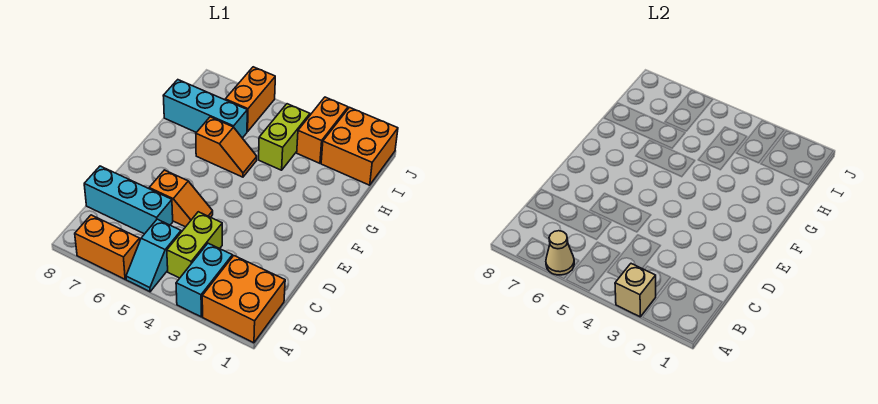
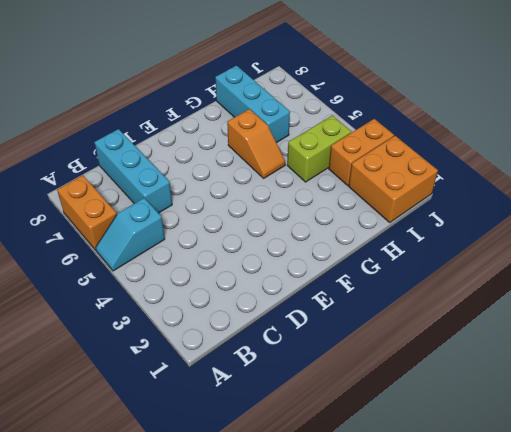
none -> orange brick A1:B2 level 1
none -> cyan brick A3:B3 level 1
none -> lime brick B4:C4 level 1

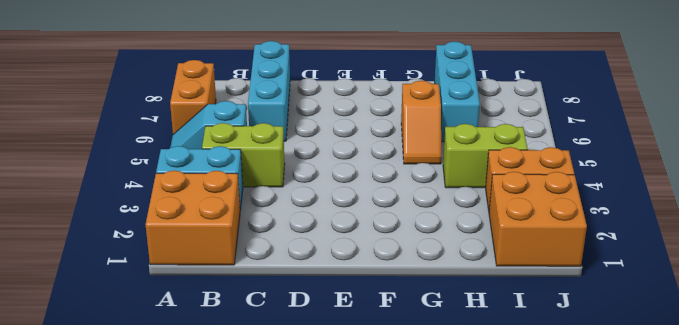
none -> orange slope D5:D6 level 1 top 6
none -> orange brick I6:J6 level 1
none -> tan brick A3 level 2

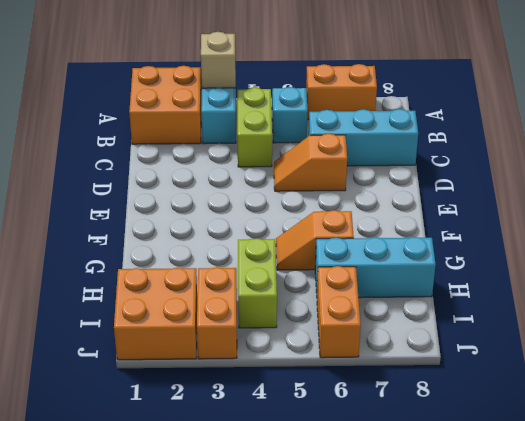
none -> tan cone A6 level 2

